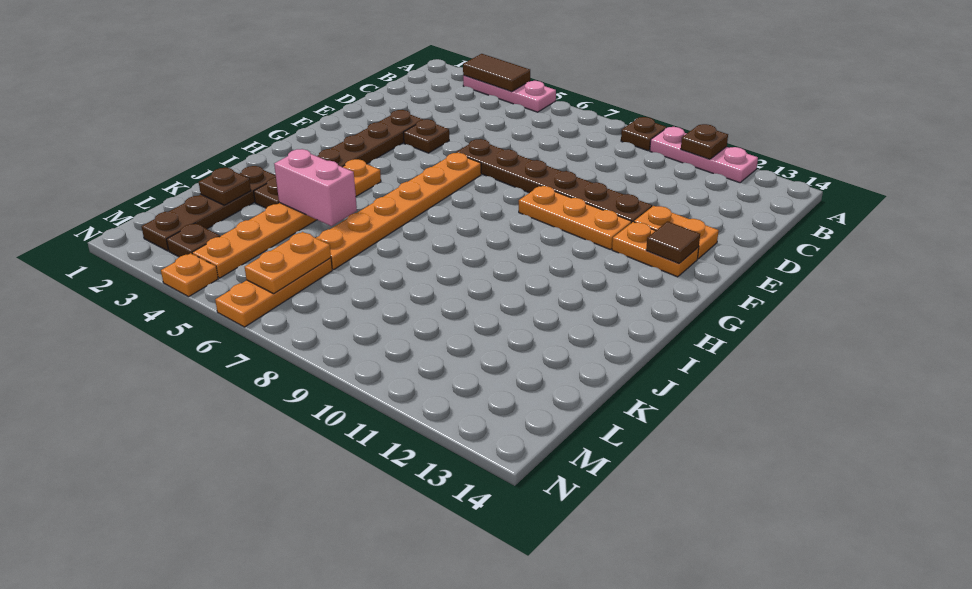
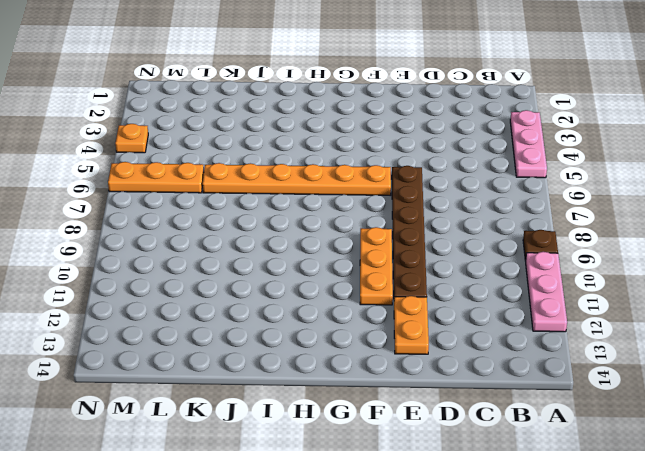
none -> brown plate E3:J3 level 1
none -> brown plate E4 level 1
none -> orange plate F12:F13 level 1

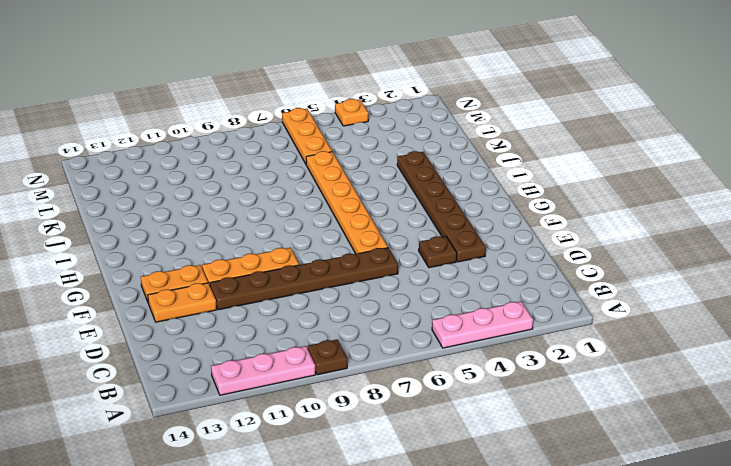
none -> orange plate H4:M4 level 1
none -> brown plate J2:M2 level 1
none -> brown plate M3 level 1

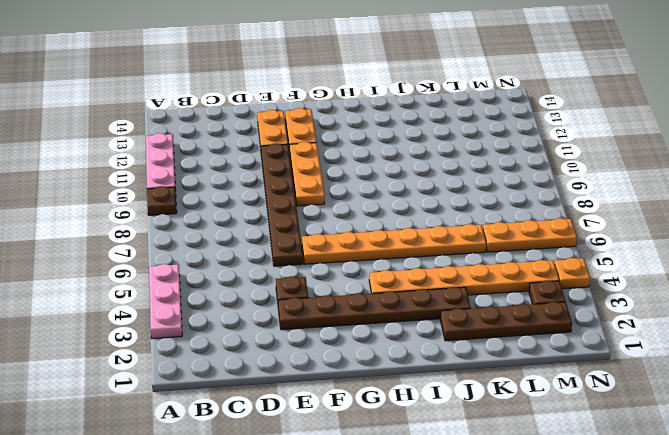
none -> brown tile A3:A4 level 2
none -> brown plate A11 level 2
none -> brown tile F13 level 2

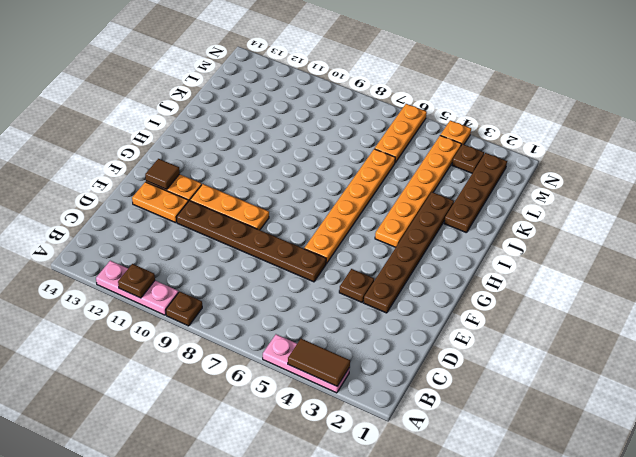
none -> pink brick J4:J5 level 2
none -> brown plate K2 level 2
none -> orange plate L6:M6 level 2

